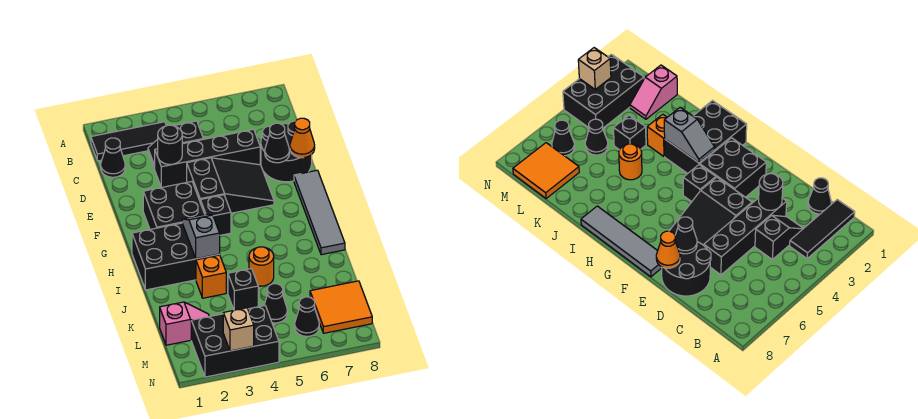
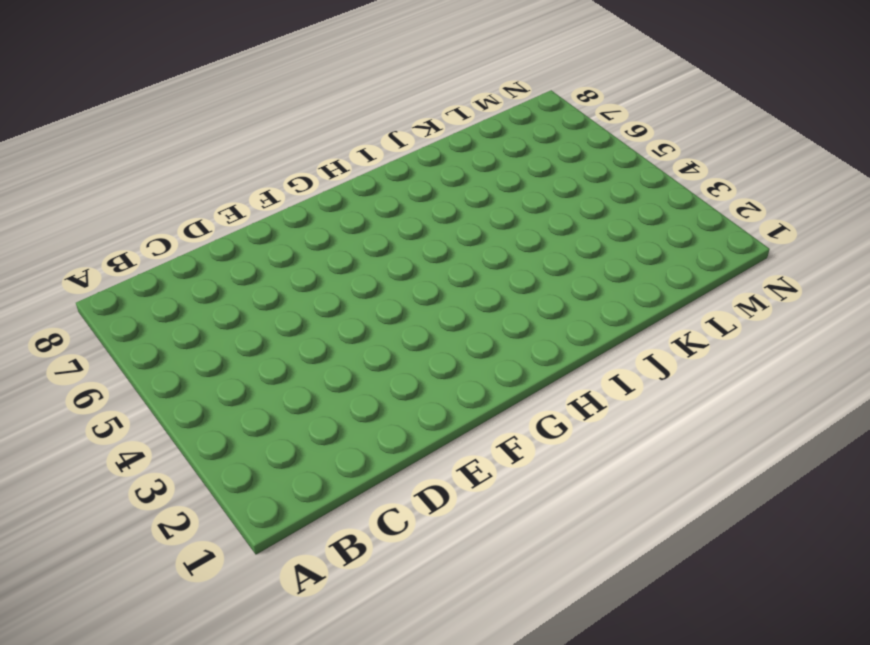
none -> black tile B1:B3 level 1
none -> black cone C1 level 1
none -> black slope C3:C4 level 1 top 4

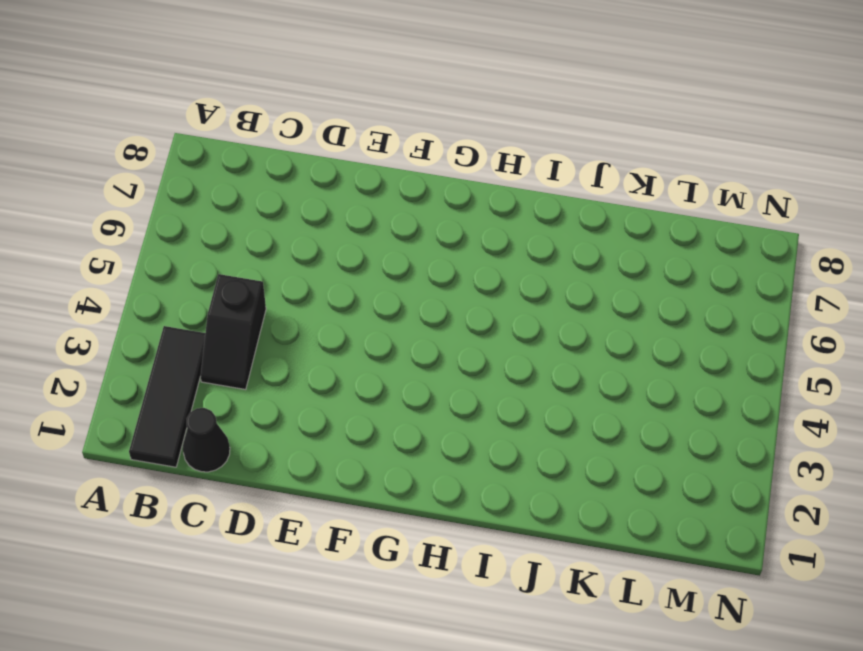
none -> black brick D3:D6 level 1
none -> black round brick D7:E8 level 1
none -> black slope E4:F6 level 1 top 4

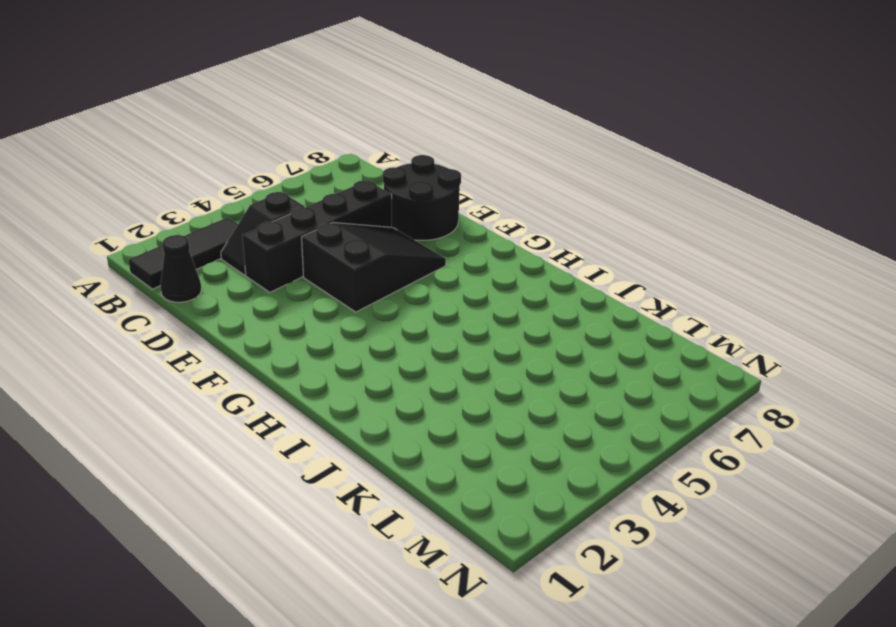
none -> black brick F2:G3 level 1
none -> grey tile F8:I8 level 1
none -> black brick G4 level 1

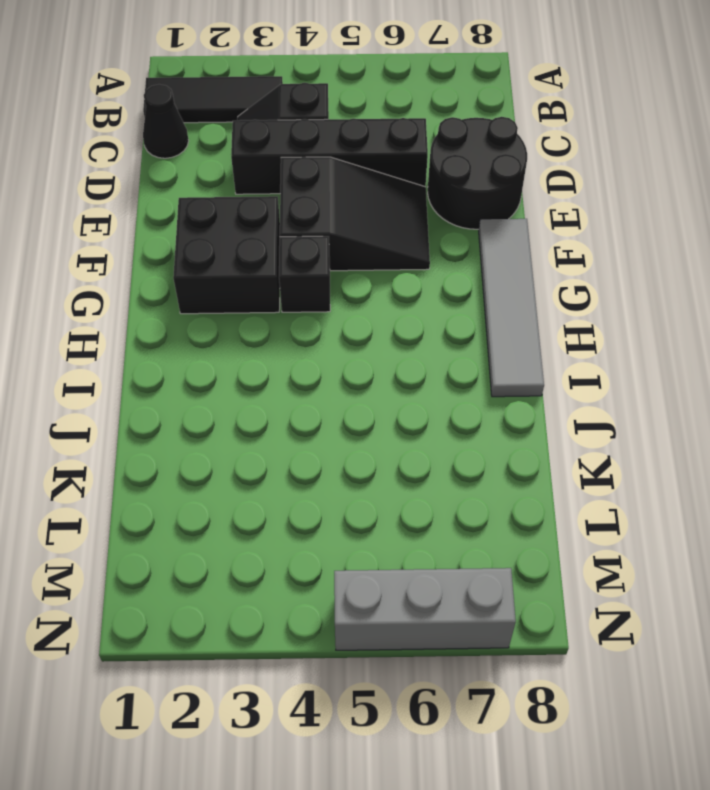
grey brick N5:N7 level 1 -> none
none -> black brick H1:I3 level 1
none -> orange brick J3 level 1
none -> orange round brick J5 level 1

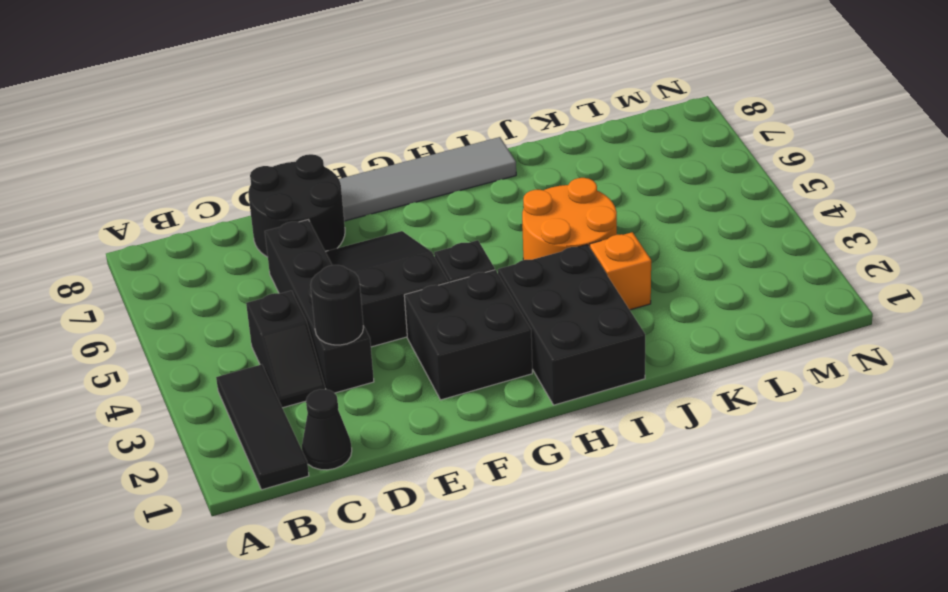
orange round brick I4:J5 level 1 -> orange round brick J5 level 1
none -> black brick K4 level 1
none -> pink slope L1:L2 level 1 top 1
none -> black cone L5 level 1

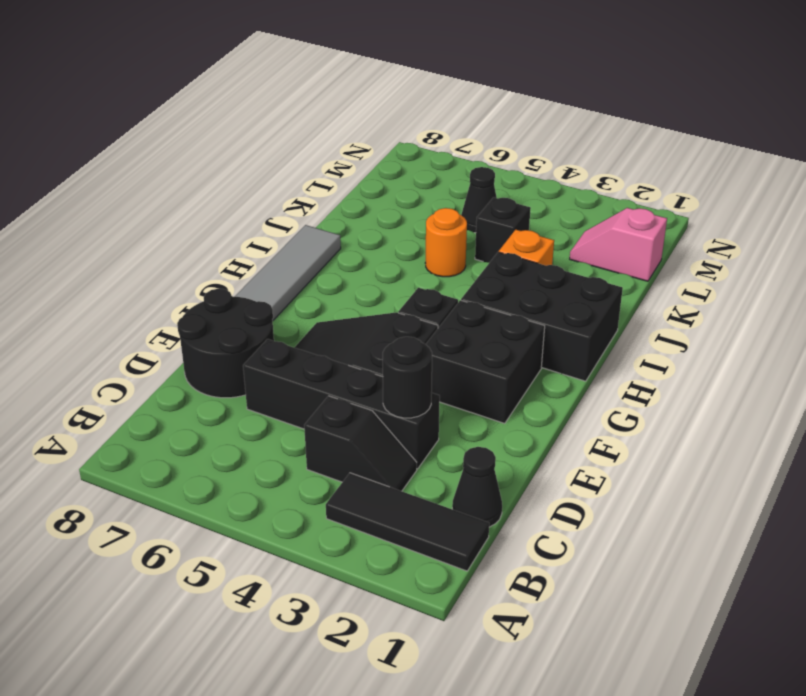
none -> orange tile L7:M8 level 1
none -> black brick M2:N4 level 1
none -> black cone M6 level 1

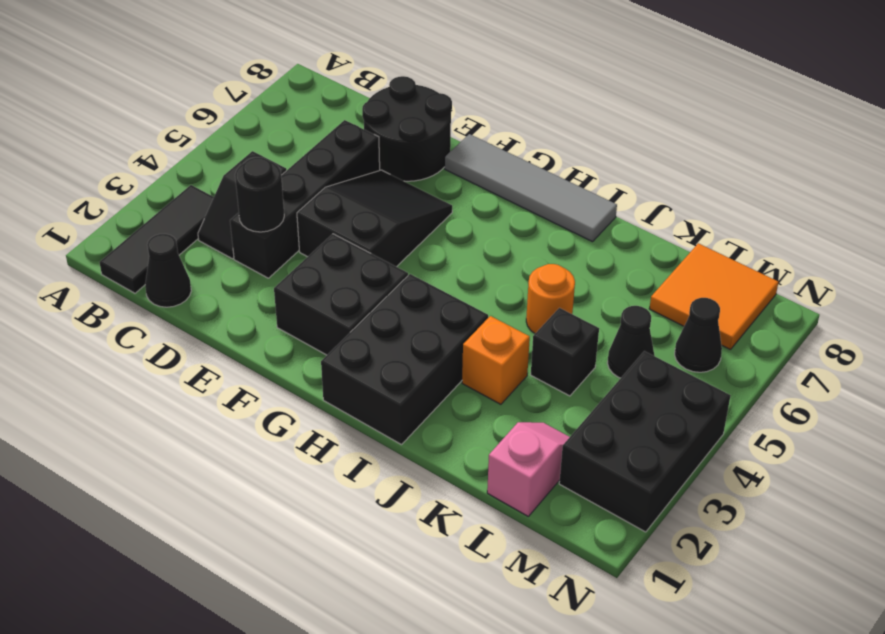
none -> black brick G4 level 1
none -> black cone E7 level 2
none -> orange cone E8 level 2

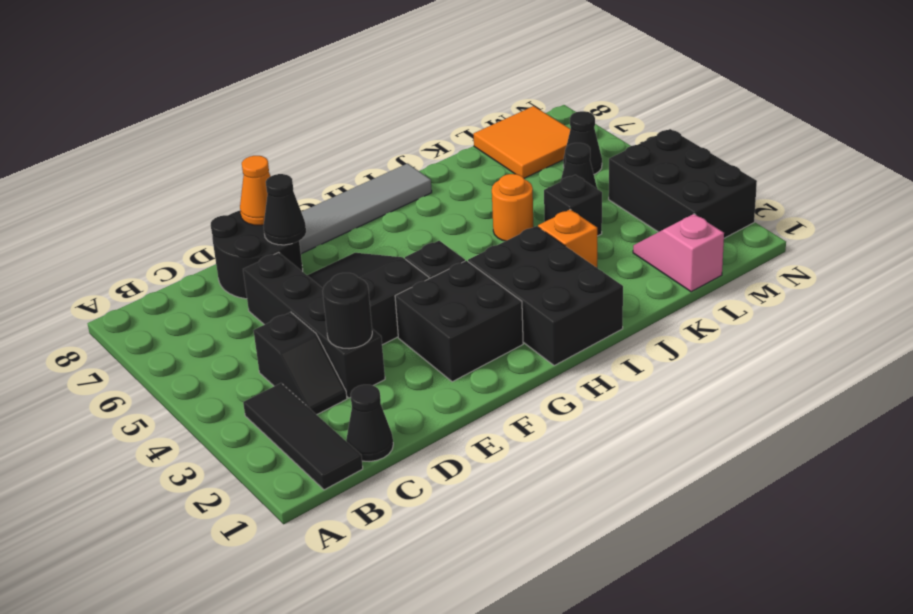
none -> grey slope H3:I3 level 2 top I
none -> tan brick N3 level 2

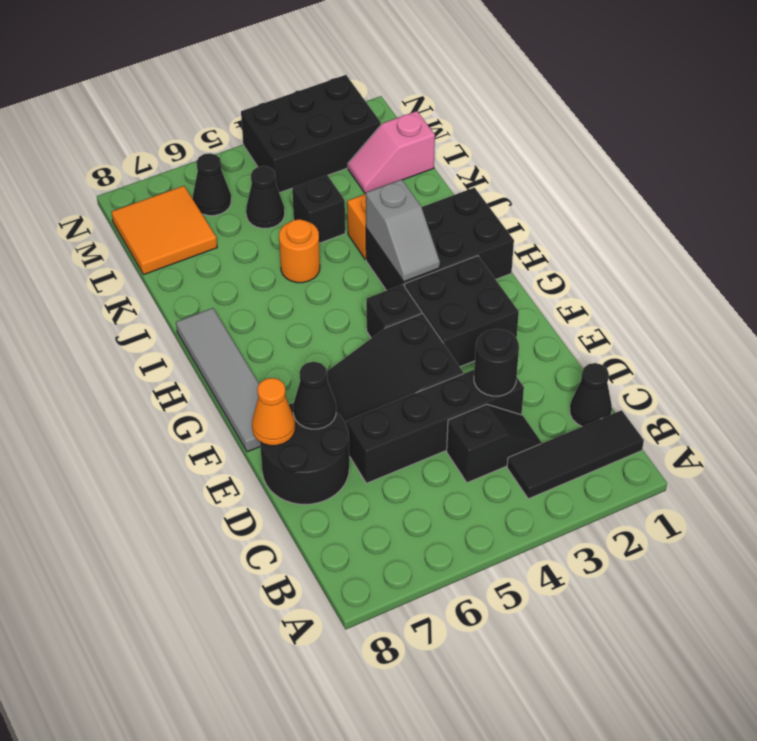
none -> tan brick N3 level 2

